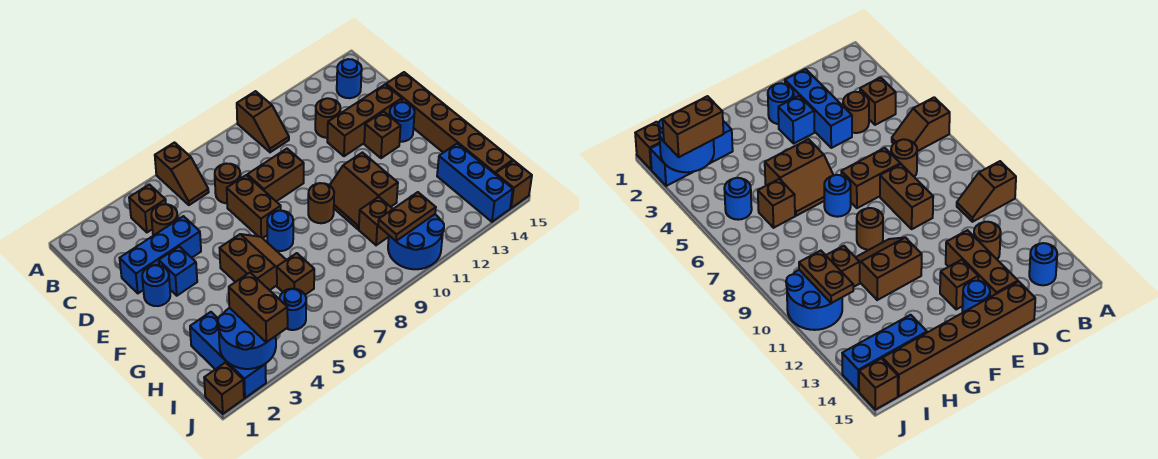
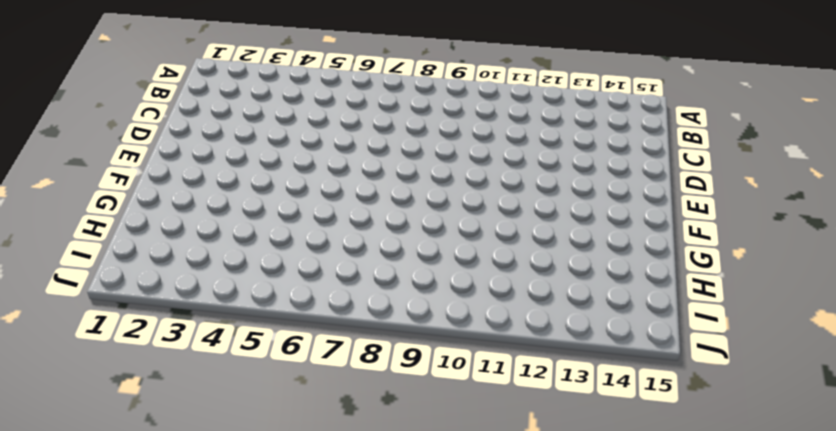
none -> brown slope A6:B6 level 1 top A
none -> brown slope A10:B10 level 1 top A
none -> brown brick B4 level 1
none -> blue round brick B14 level 1

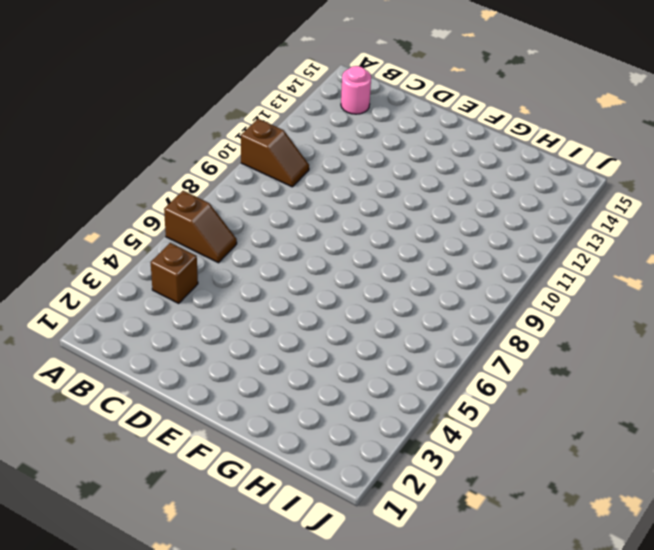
pink round brick B14 level 1 -> blue round brick B14 level 1
none -> brown round brick C4 level 1
none -> brown round brick C7 level 1
none -> brown round brick C12 level 1
none -> blue brick D2:D4 level 1

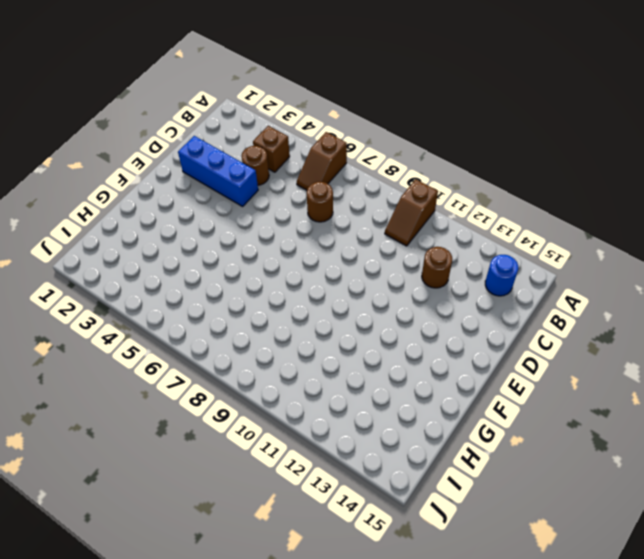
none -> brown brick D7:E7 level 1
none -> brown brick D8:D9 level 1
none -> brown brick D12:D14 level 1
none -> brown brick D15:I15 level 1

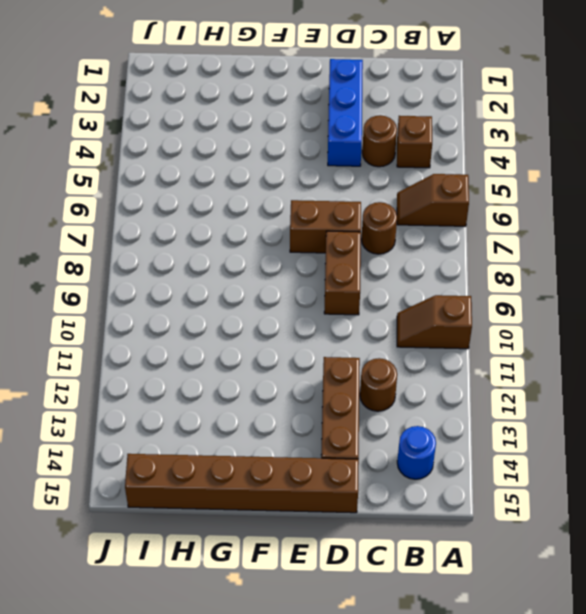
none -> blue round brick E2 level 1
none -> blue brick E3 level 1
none -> brown brick E13 level 1
none -> blue round brick E14 level 1

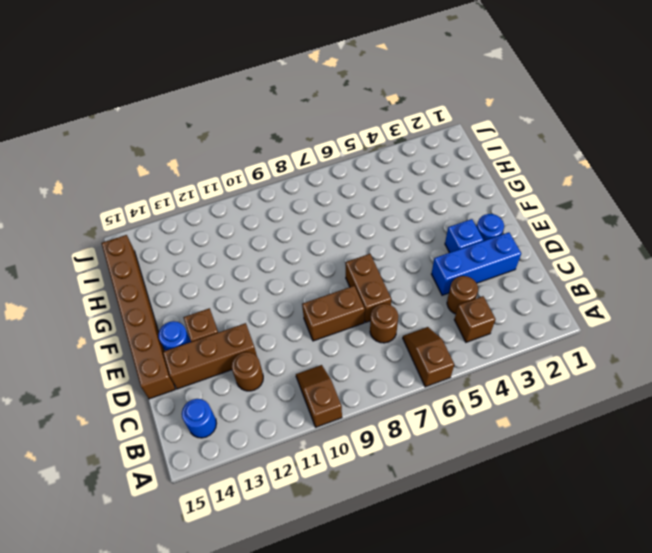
none -> brown slope F5:G6 level 1 top 5
none -> blue round brick F7 level 1
none -> brown round brick F9 level 1
none -> brown slope F10:G11 level 1 top 11

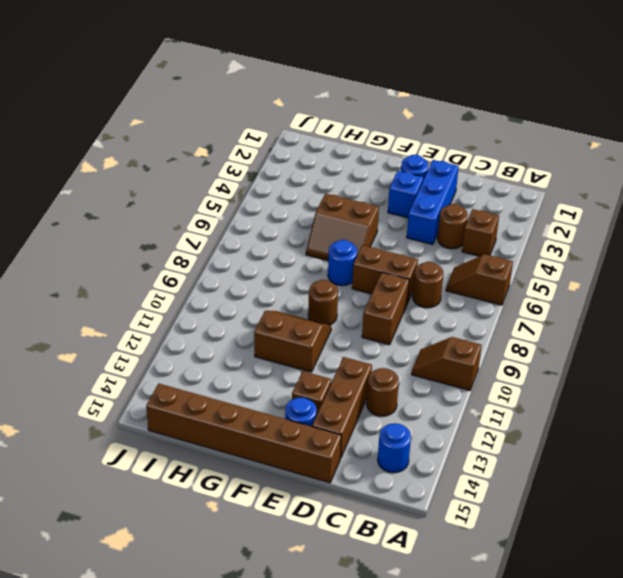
none -> blue brick H2:J2 level 1
none -> brown brick H6 level 1
none -> brown brick H10 level 1
none -> blue brick H14:J14 level 1

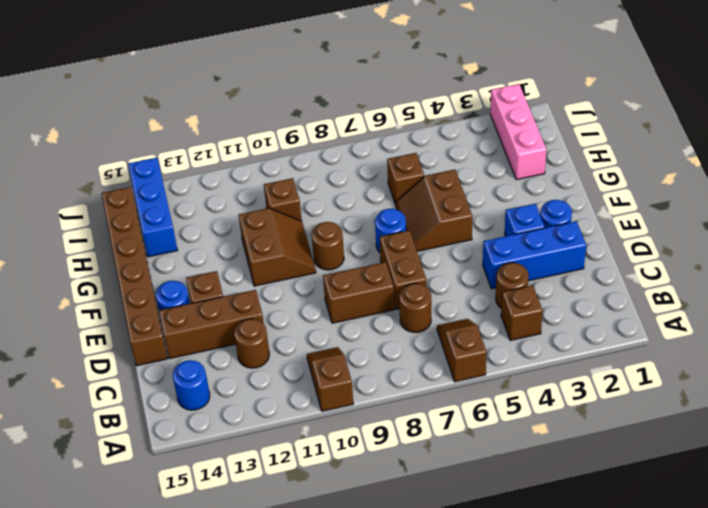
pink brick H2:J2 level 1 -> blue brick H2:J2 level 1
none -> blue round brick I5 level 1
none -> blue round brick I10:J11 level 1
none -> brown brick J1 level 1
none -> brown brick J15 level 1

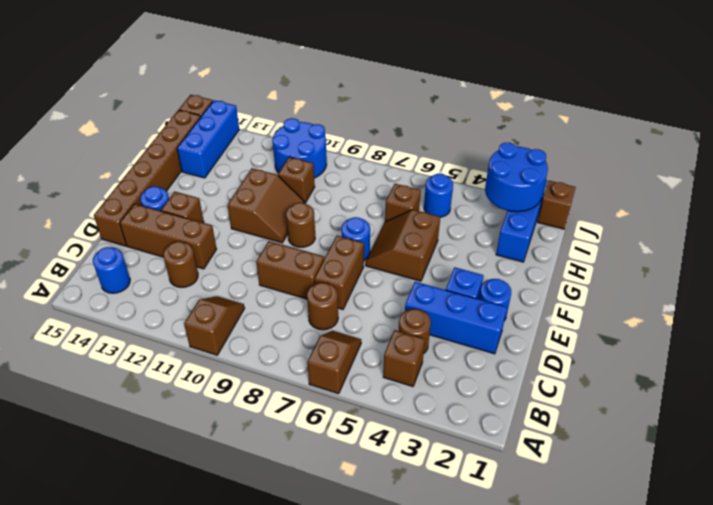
none -> brown plate I10:I11 level 2
none -> brown brick I3:J3 level 3

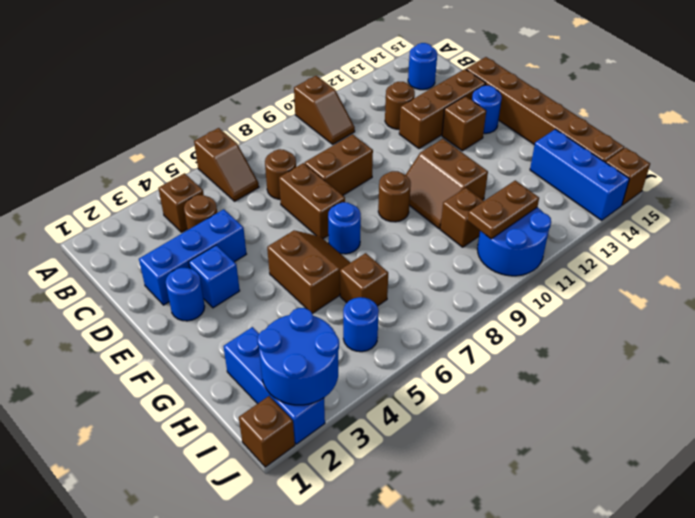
none -> brown brick I3:J3 level 3

